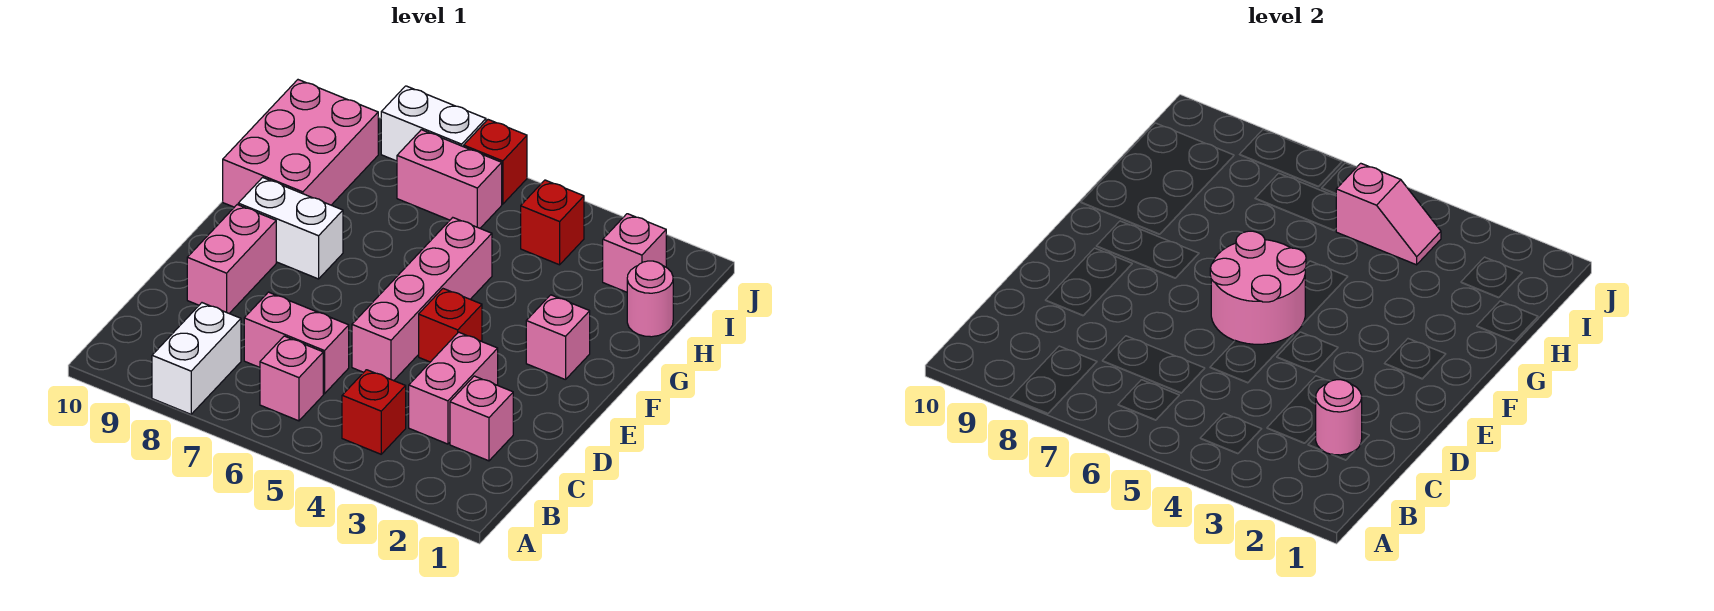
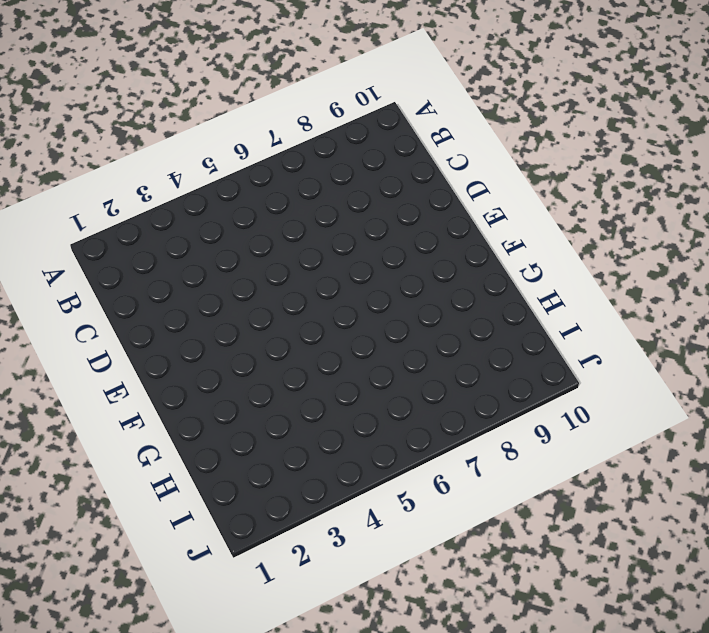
none -> white brick A8:B8 level 1
none -> red brick B4 level 1
none -> pink brick B6 level 1

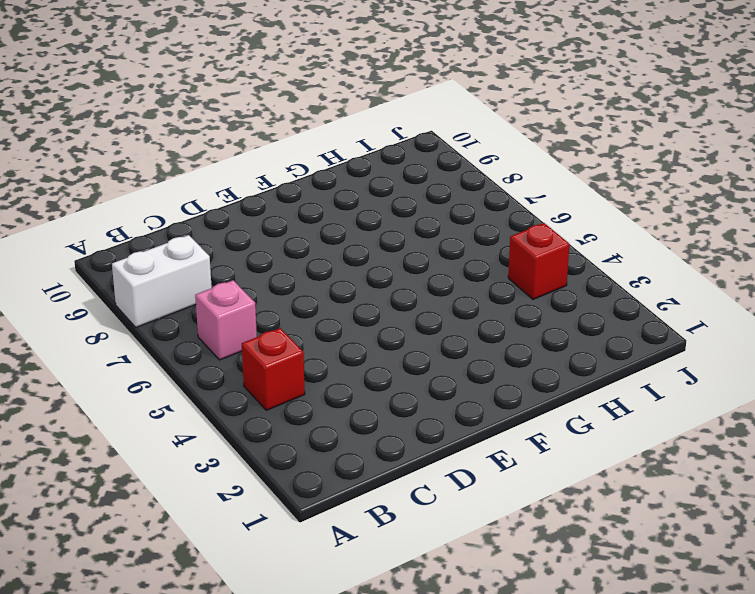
none -> pink brick C2 level 1
none -> pink brick C3:D3 level 1
none -> pink brick C6:C7 level 1

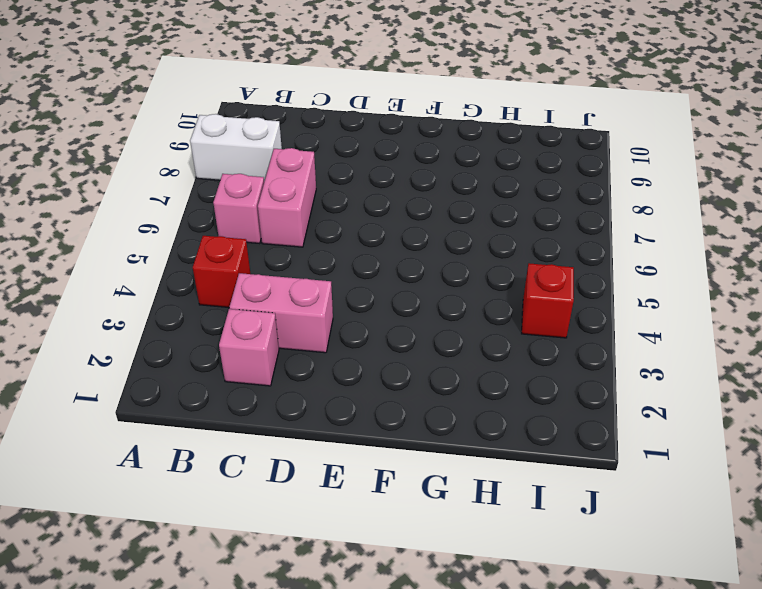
none -> pink brick D5:G5 level 1
none -> pink brick D9:E9 level 1
none -> red brick E4 level 1

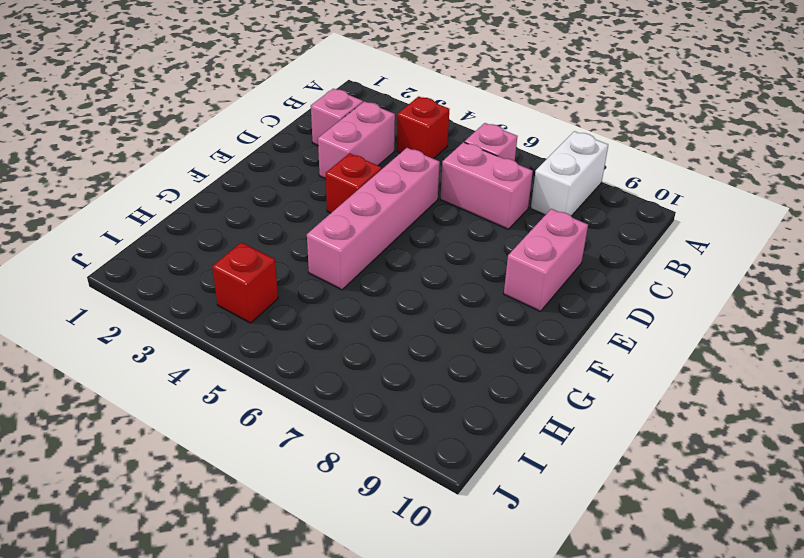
none -> pink brick F2 level 1
none -> white brick F8:F9 level 1
none -> pink brick G9:I10 level 1

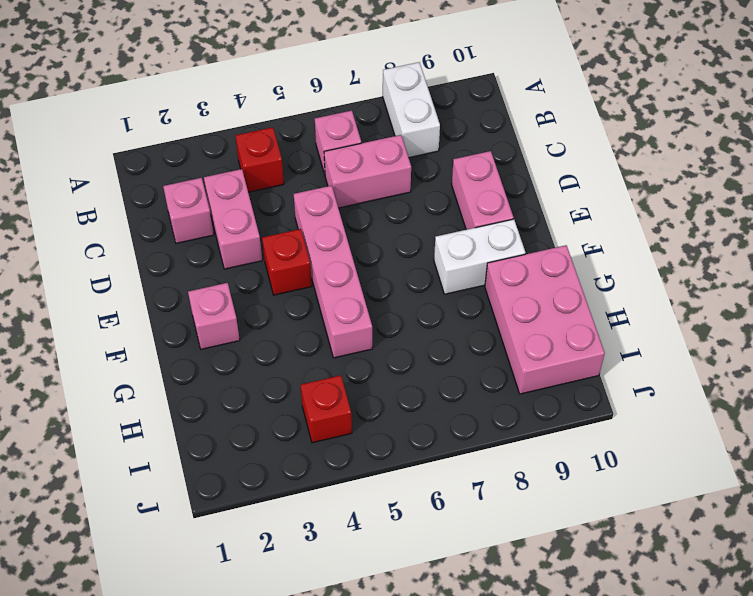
none -> pink round brick H1 level 1
none -> pink brick I2 level 1
none -> pink brick I6:I7 level 1

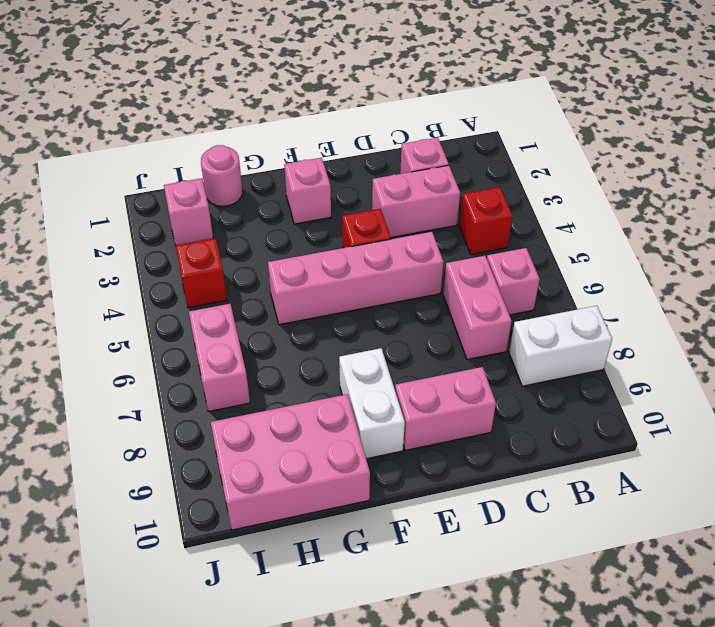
none -> red brick J6 level 1
none -> white brick J7:J8 level 1
none -> pink round brick C2 level 2

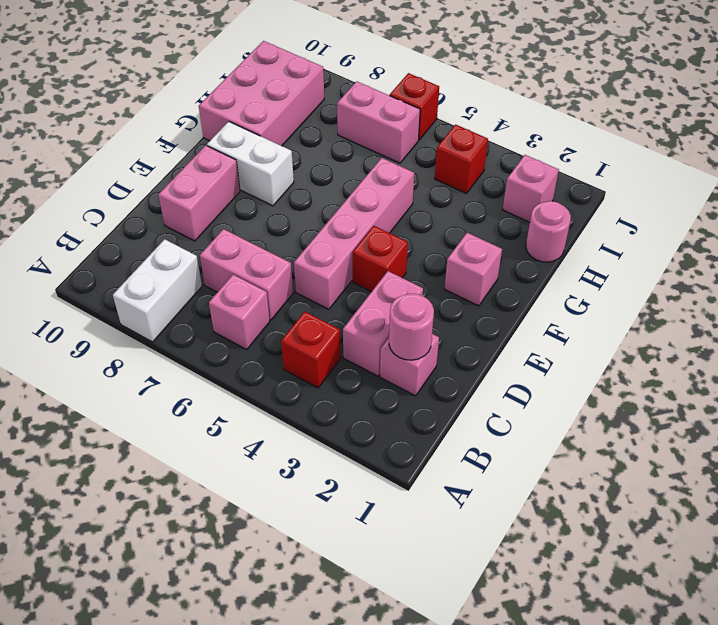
none -> white brick J7:J8 level 1
none -> pink round brick E5:F6 level 2
none -> pink slope I4:I5 level 2 top 5

